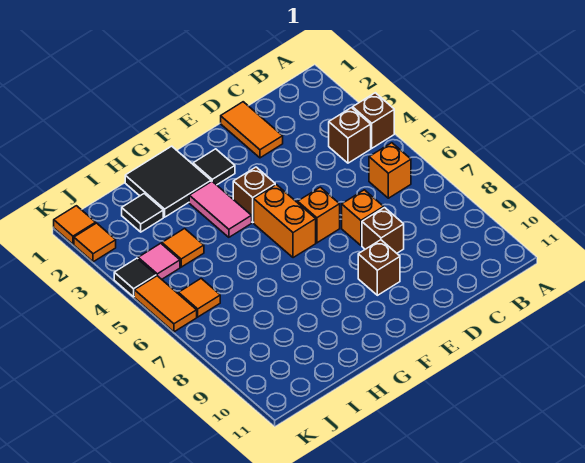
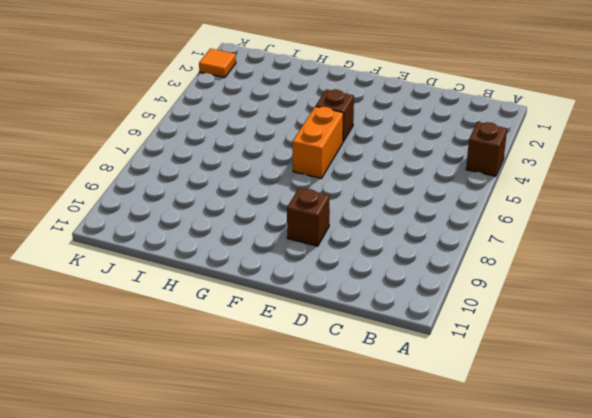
none -> brown brick B4 level 1
none -> orange brick B6 level 1
none -> orange tile D1:D2 level 1

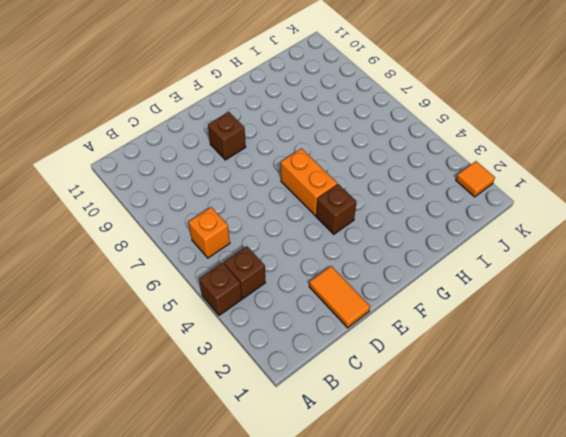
none -> orange brick D7 level 1
none -> brown brick D8 level 1
none -> orange brick E6 level 1

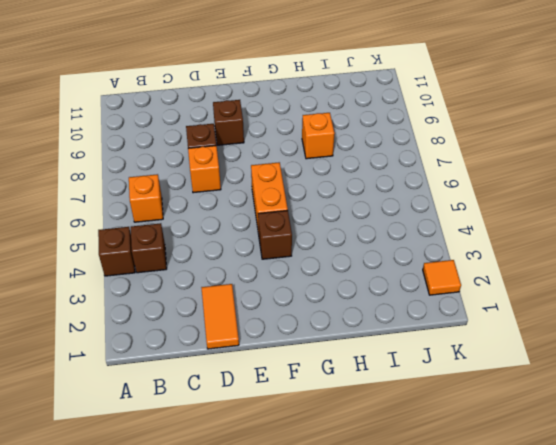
orange brick H8 level 1 -> orange brick E6 level 1
none -> black tile F2 level 1
none -> black tile G1:H2 level 1
none -> pink tile G3:G4 level 1

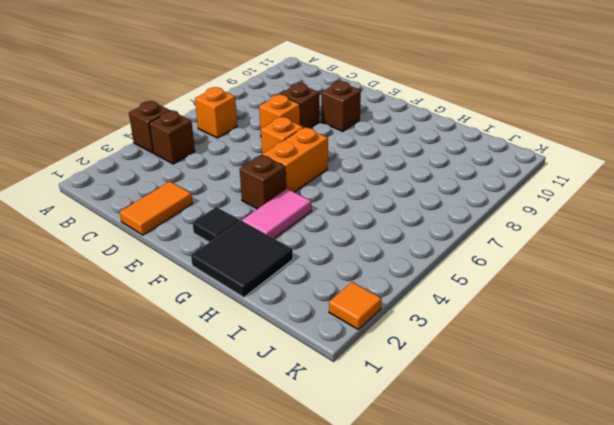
none -> black tile I2 level 1
none -> orange tile I4 level 1
none -> pink tile J4 level 1

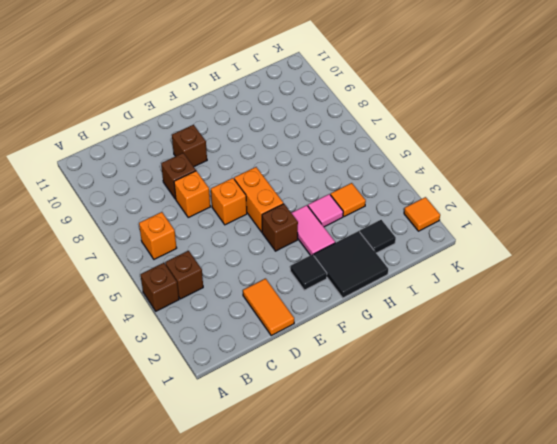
pink tile H4 level 1 -> pink tile J4 level 1
none -> orange tile J6 level 1
none -> orange tile K1 level 1
none -> black tile K4 level 1

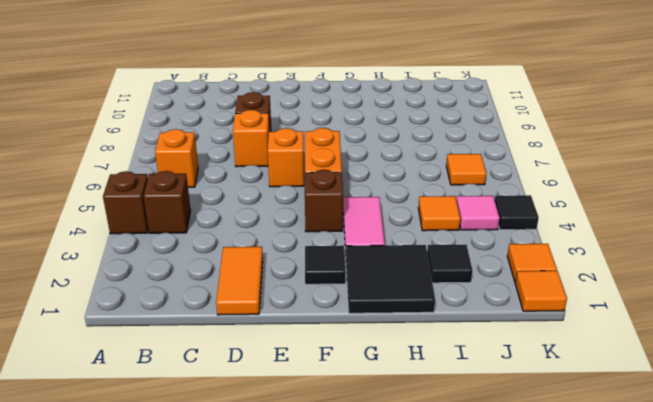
none -> brown brick E9 level 1
none -> orange tile K5:K6 level 1

